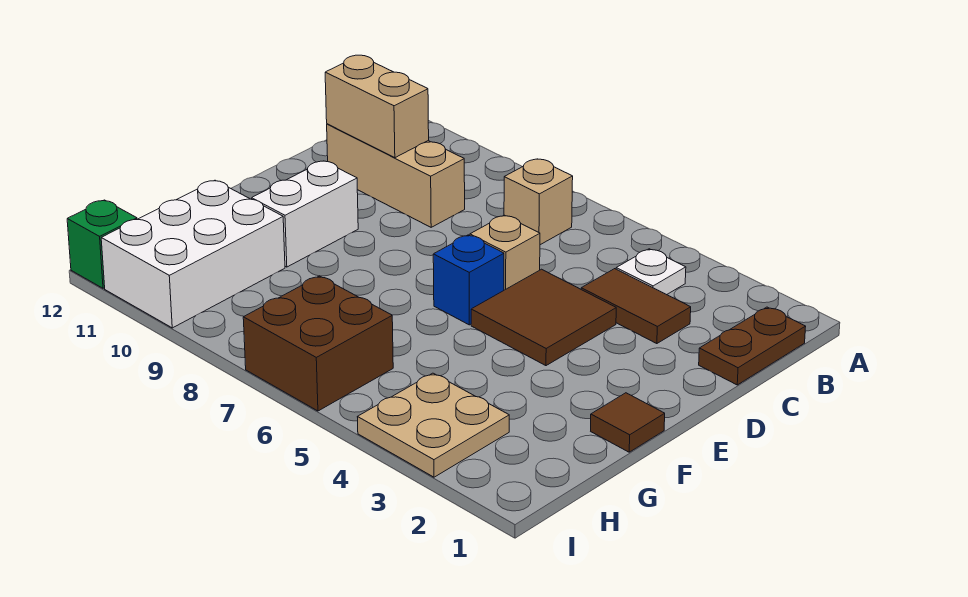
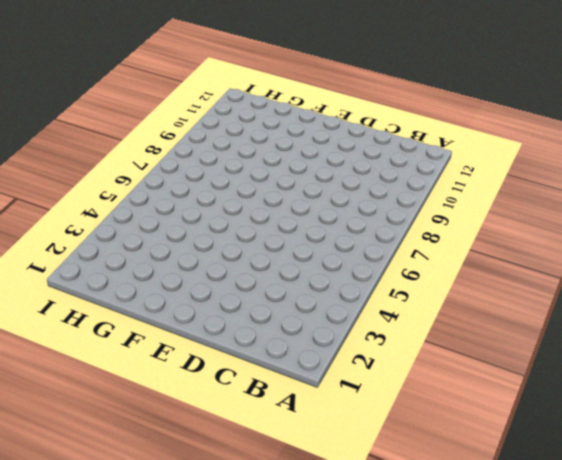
none -> brown plate B1:C1 level 1
none -> white plate B4 level 1
none -> tan brick B7 level 1

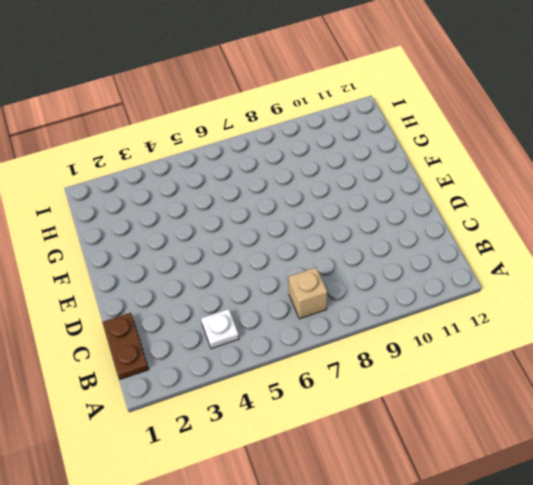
none -> brown tile C3:C4 level 1
none -> tan brick C9:C11 level 1
none -> brown tile D4:E5 level 1

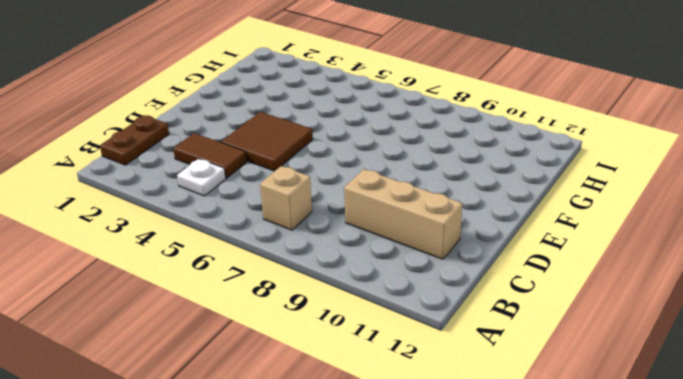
none -> tan brick D6 level 1
none -> blue brick E6 level 1
none -> white brick E10:F10 level 1

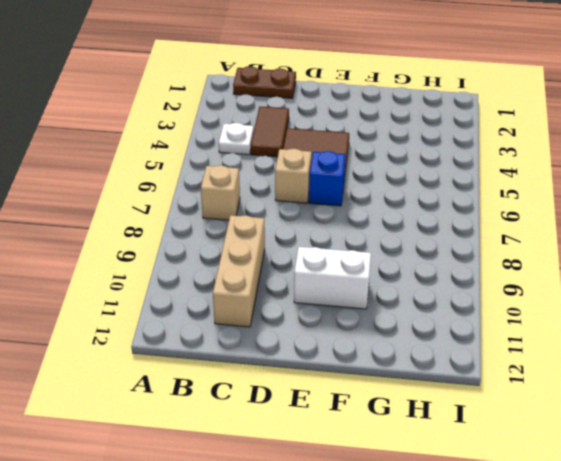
none -> brown tile F1 level 1
none -> white brick G10:I11 level 1
none -> tan plate H3:I4 level 1

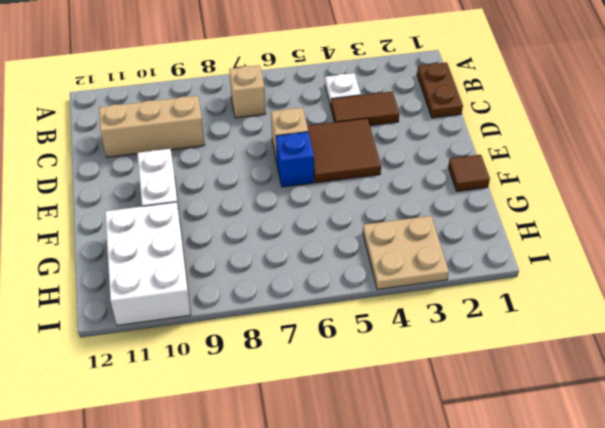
none -> brown brick H6:I7 level 1
none -> green brick I12 level 1
none -> tan brick C10:C11 level 2

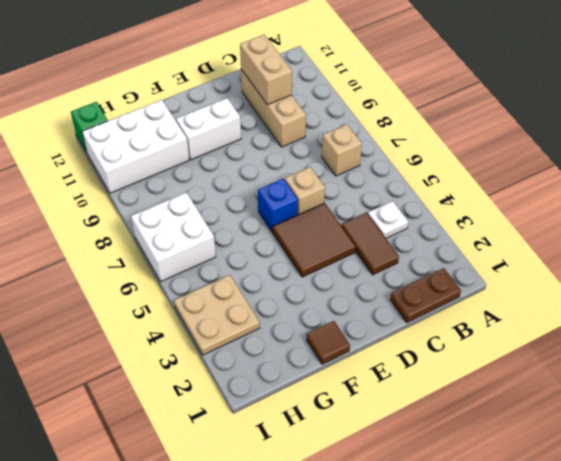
white brick H6:I7 level 1 -> brown brick H6:I7 level 1

